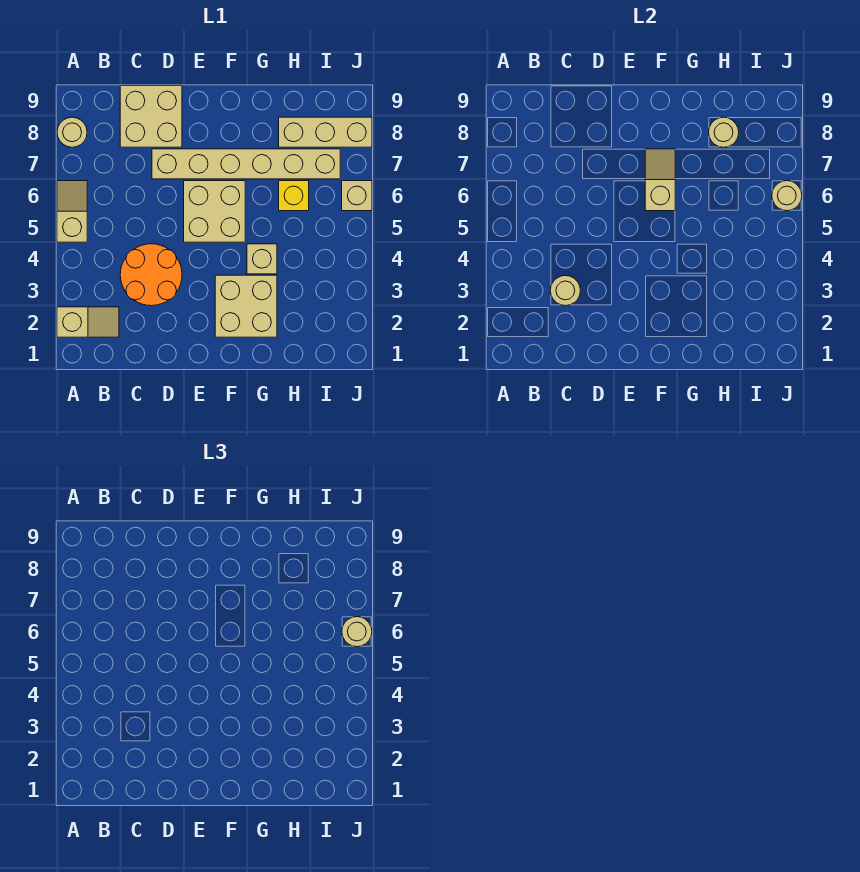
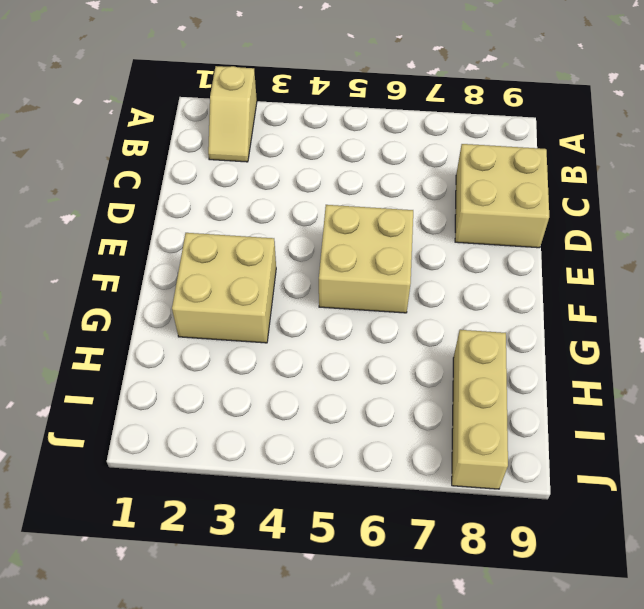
none -> tan slope A5:A6 level 1 top 5
none -> tan round brick A8 level 1
none -> orange round brick C3:D4 level 1

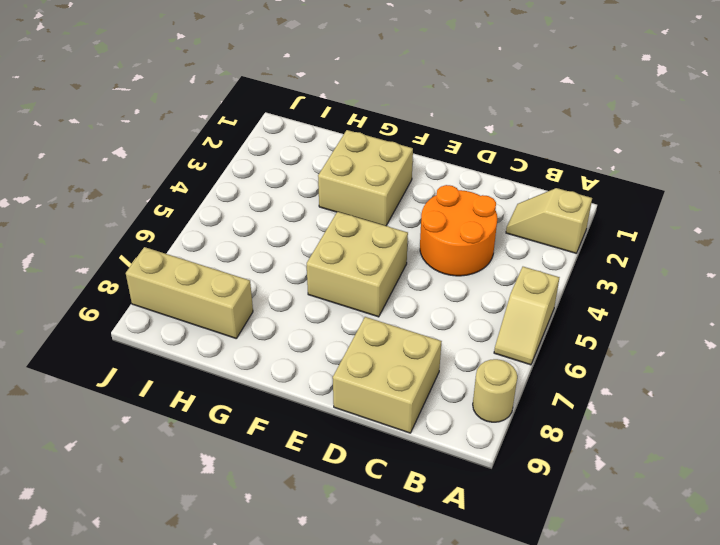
none -> tan brick D7:I7 level 1
none -> tan brick G4 level 1
none -> yellow brick H6 level 1

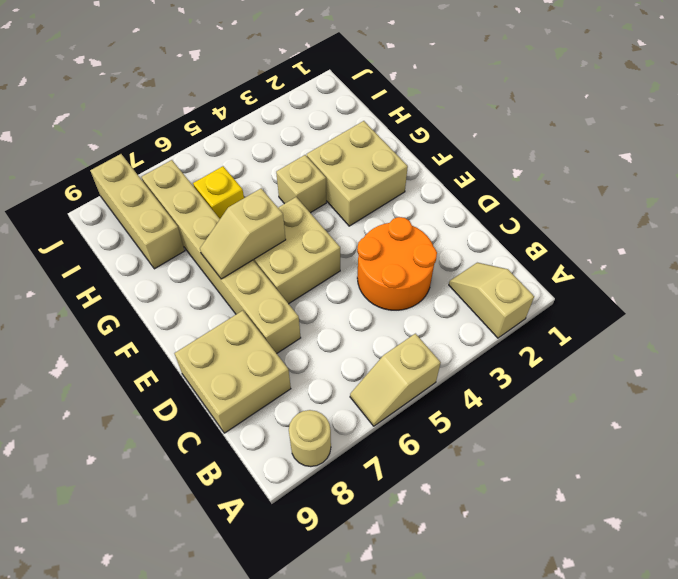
none -> tan brick J6 level 1
none -> tan round brick C3 level 2
none -> tan round brick H8 level 2

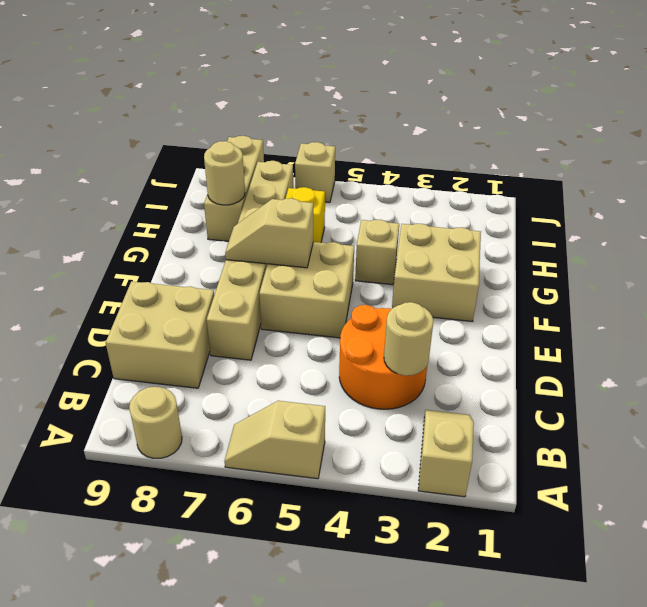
none -> tan round brick J6 level 2
none -> tan round brick J6 level 3

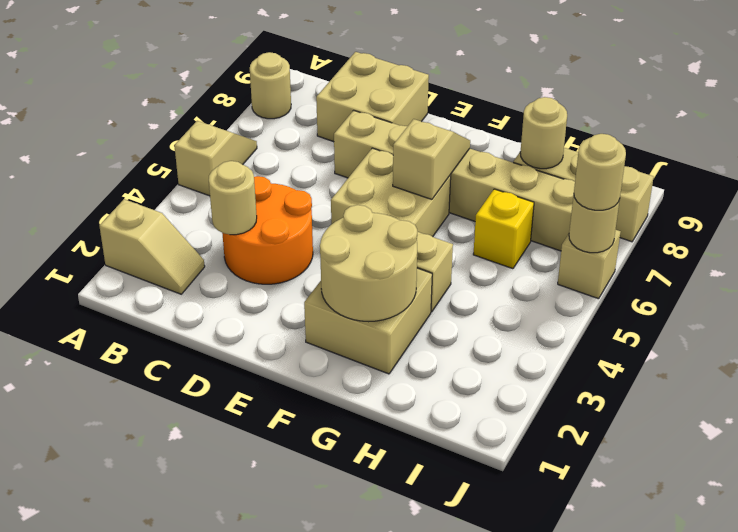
tan round brick F2:G3 level 2 -> none

